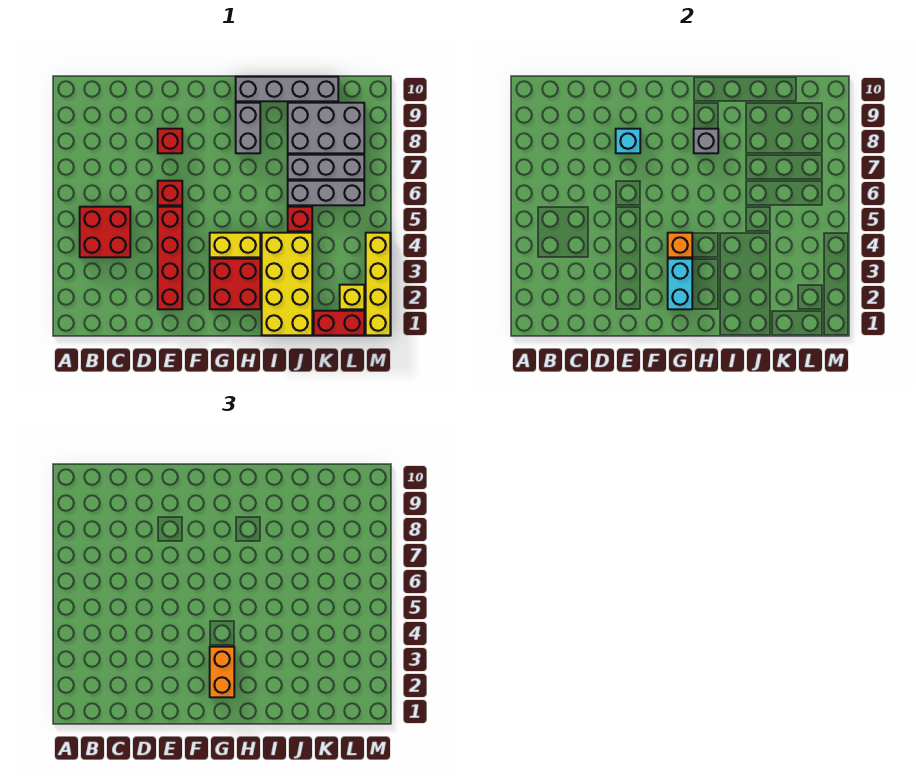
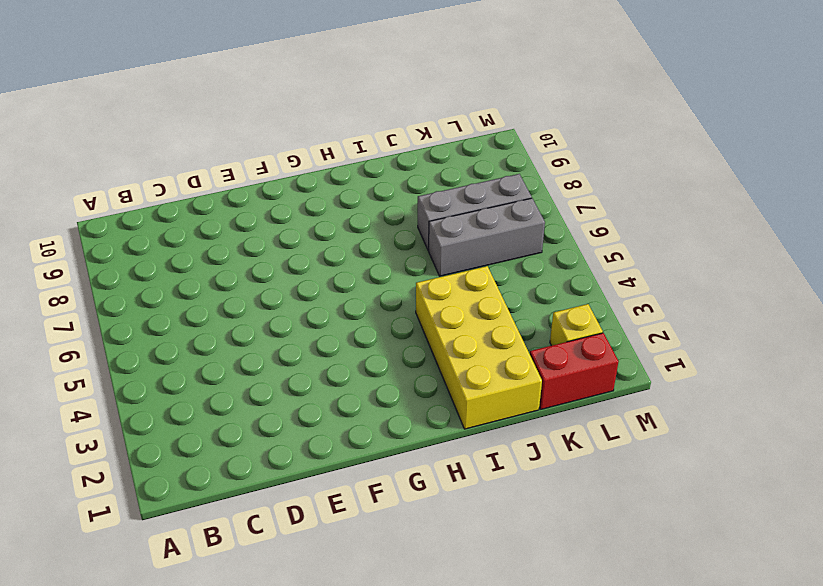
none -> red brick B4:C5 level 1
none -> red brick E2:E5 level 1
none -> red brick E6 level 1

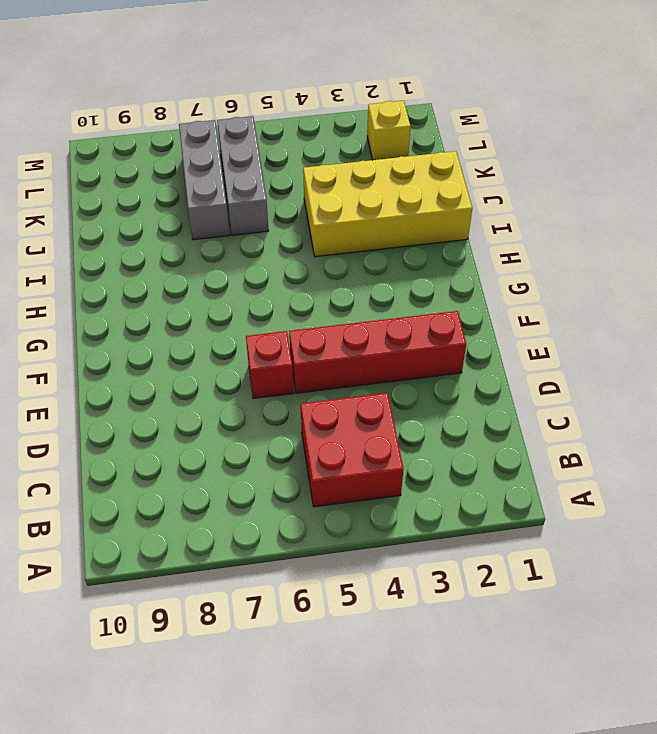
none -> red brick E8 level 1
none -> red brick G2:H3 level 1
none -> yellow brick G4:H4 level 1

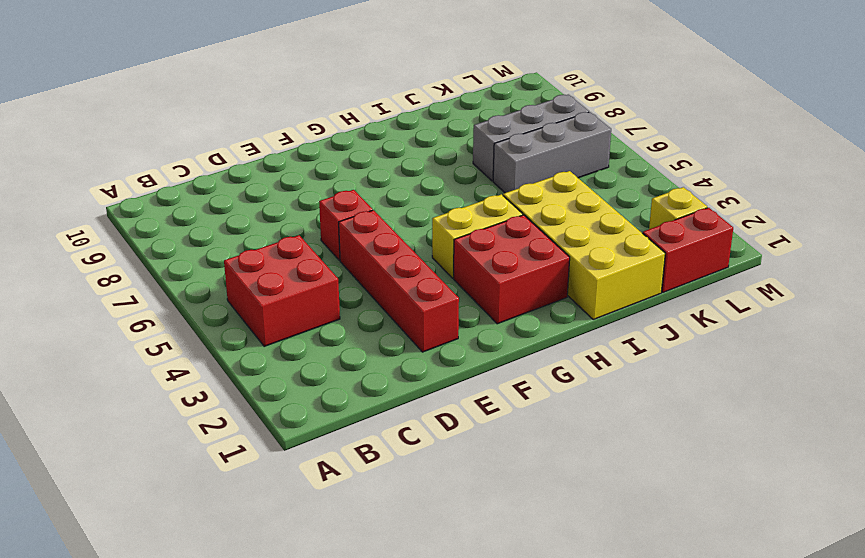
none -> red brick E8 level 1
none -> grey brick H8:H9 level 1
none -> grey brick H10:K10 level 1

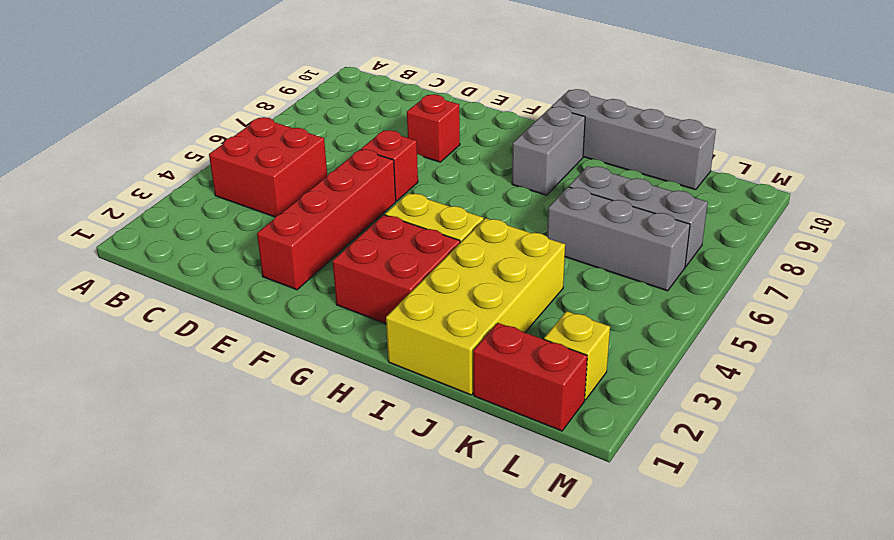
none -> red brick J5 level 1
none -> grey brick J8:L9 level 1
none -> yellow brick M1:M4 level 1

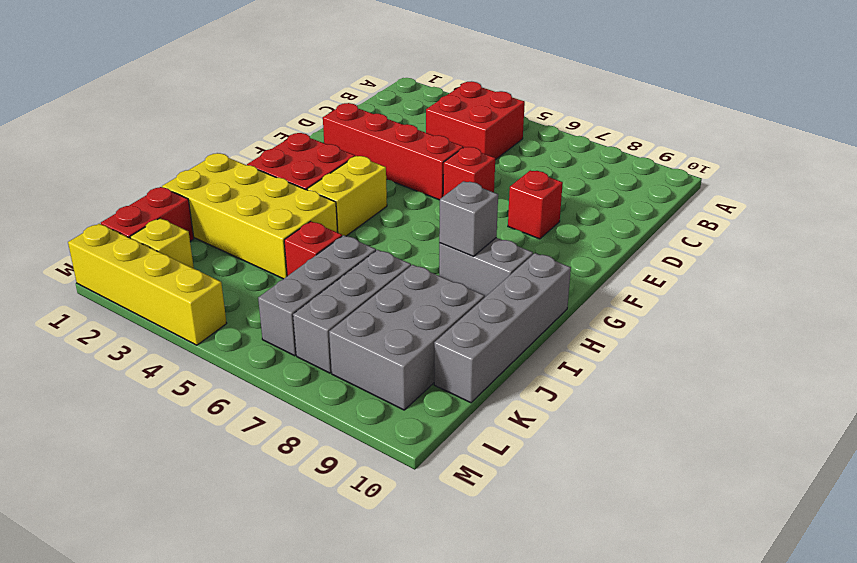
none -> cyan brick E8 level 2
none -> cyan brick G2:G3 level 2
none -> orange brick G4 level 2

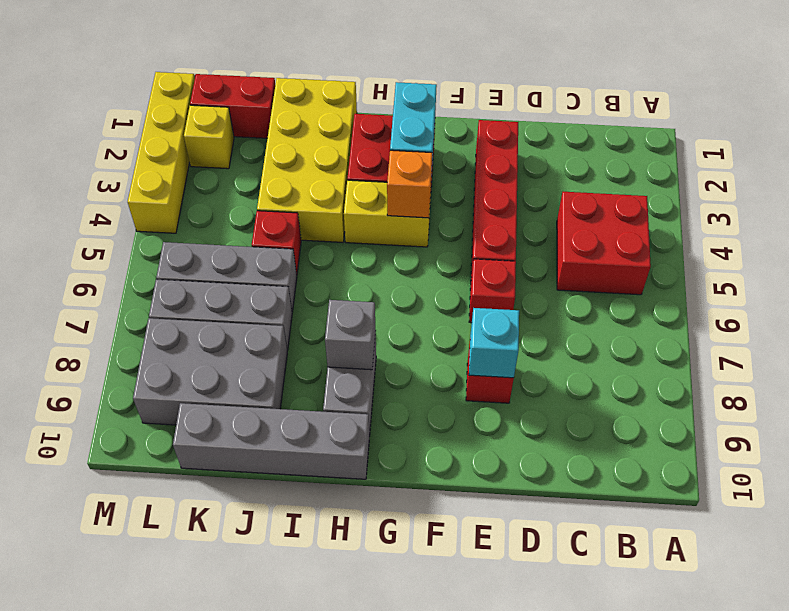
none -> orange brick G2:G3 level 3

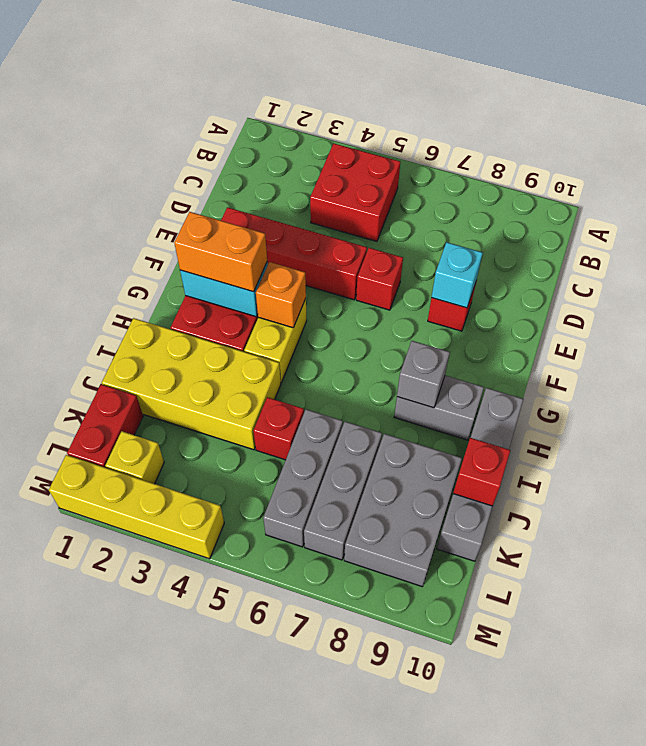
red brick J10 level 2 -> none

